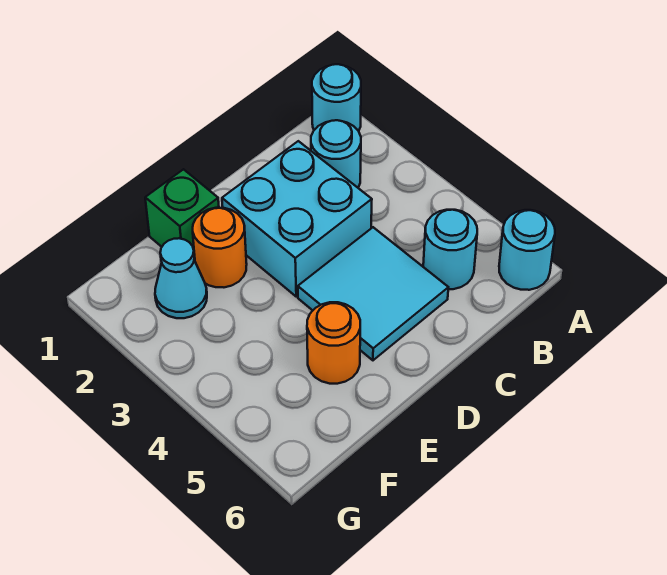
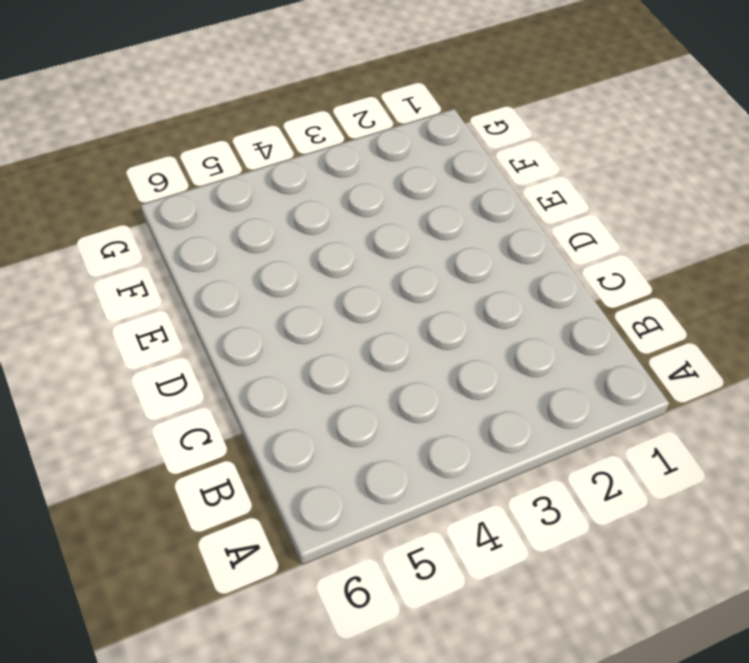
none -> cyan round brick A1 level 1
none -> cyan round brick A6 level 1

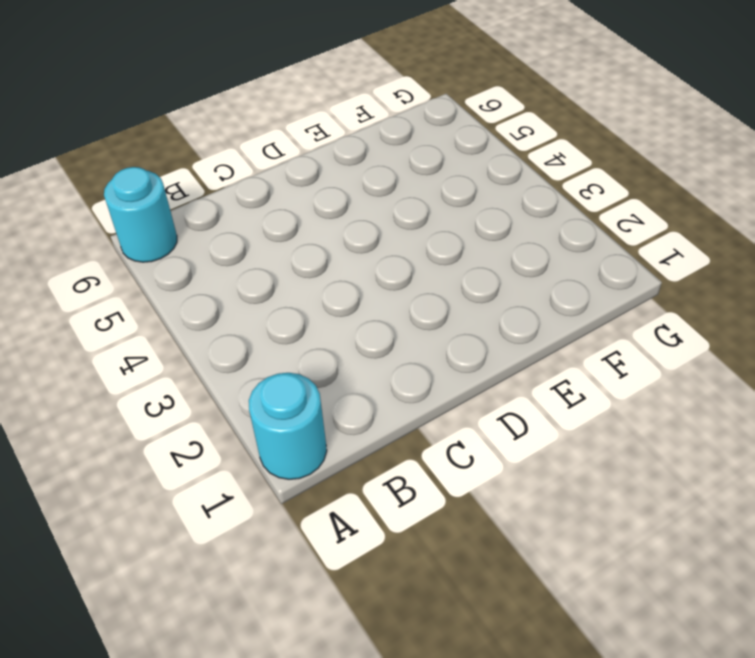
none -> cyan round brick B2 level 1
none -> cyan round brick B5 level 1

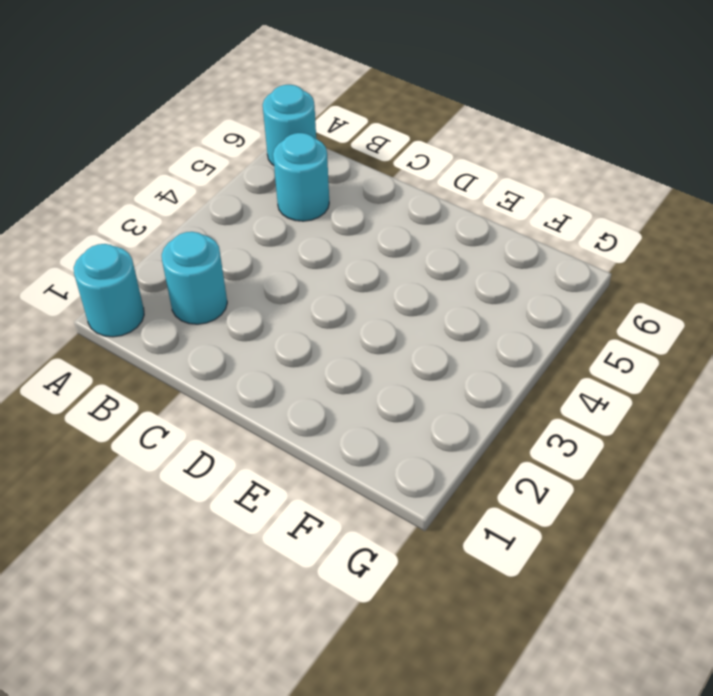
none -> cyan brick C2:D3 level 1
none -> cyan tile C4:D5 level 1

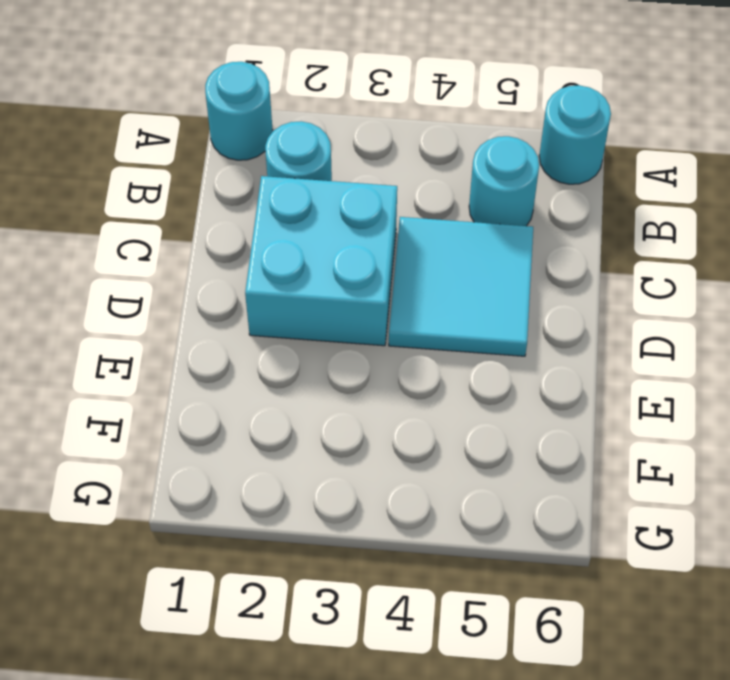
none -> green brick E1 level 1
none -> orange round brick E2 level 1

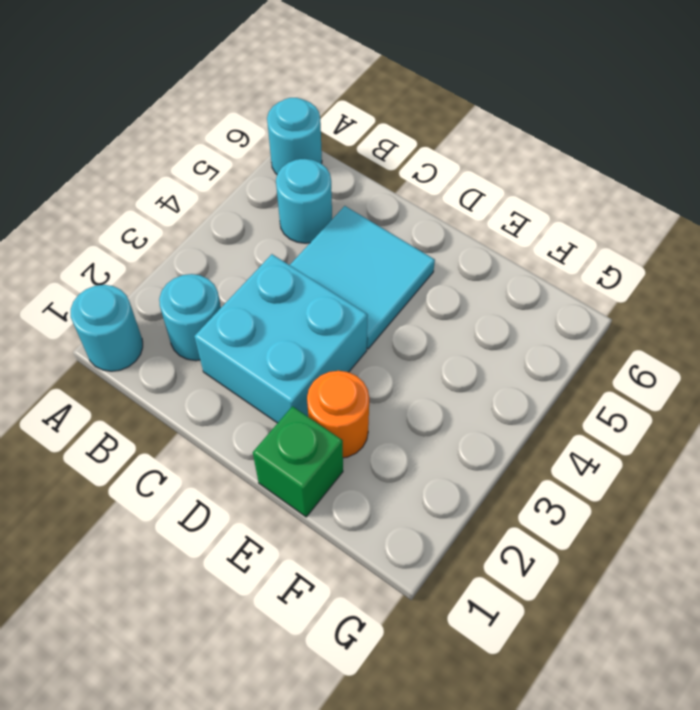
none -> orange round brick E5 level 1
none -> cyan cone F2 level 1

